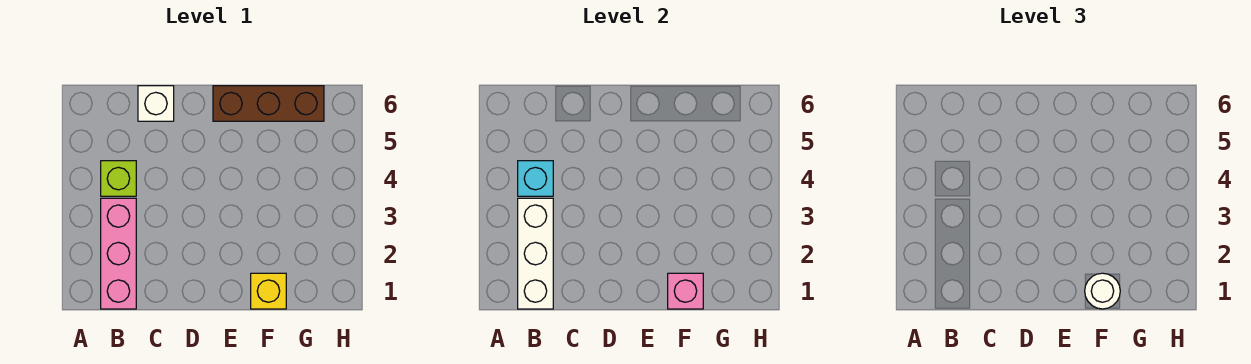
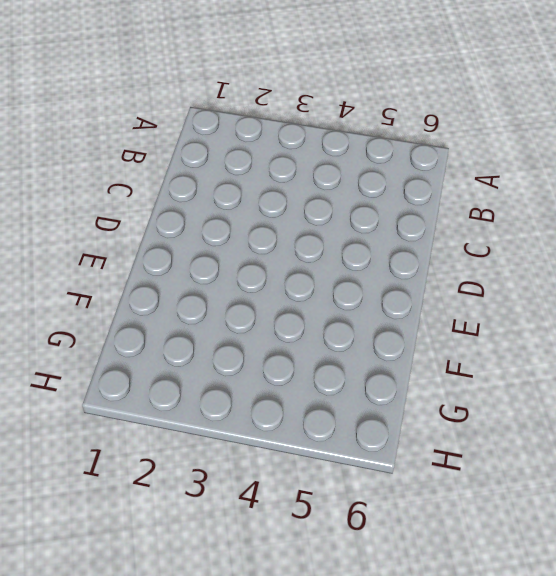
none -> pink brick B1:B3 level 1
none -> lime brick B4 level 1

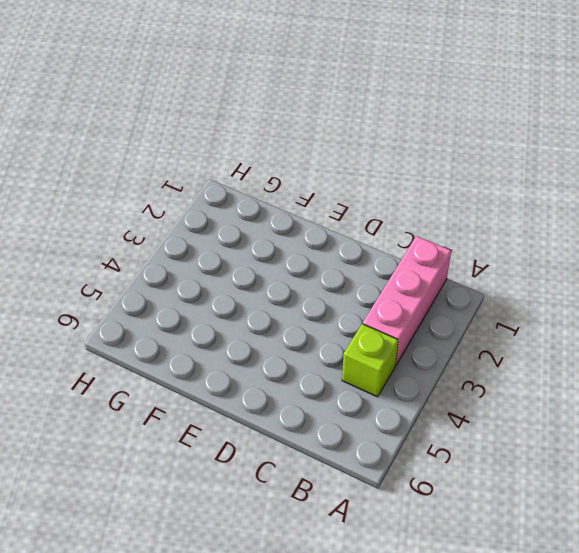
none -> white brick C6 level 1
none -> brown brick E6:G6 level 1

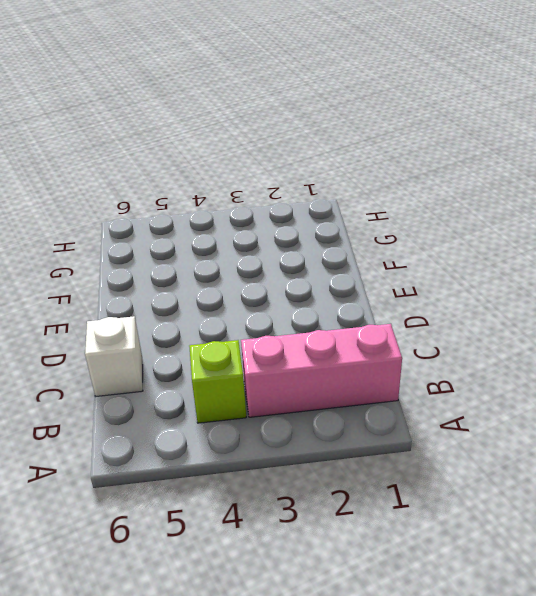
none -> brown brick E6:G6 level 1
none -> yellow brick F1 level 1

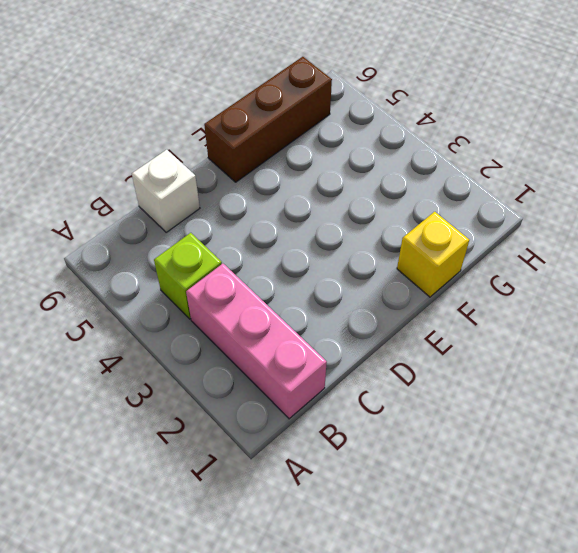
none -> white brick B1:B3 level 2
none -> cyan brick B4 level 2

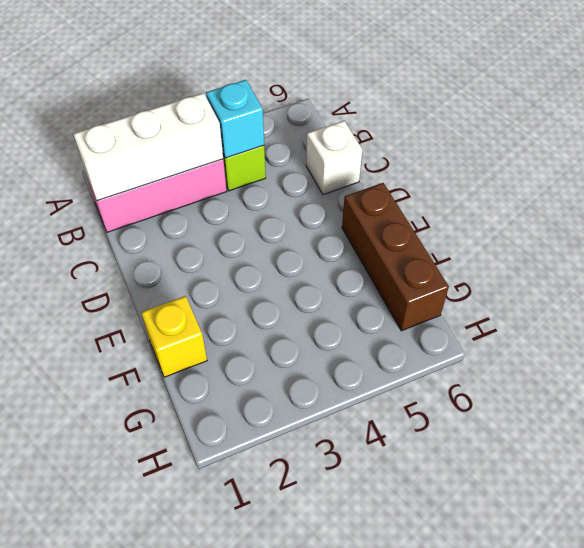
none -> pink brick F1 level 2
none -> white round brick F1 level 3

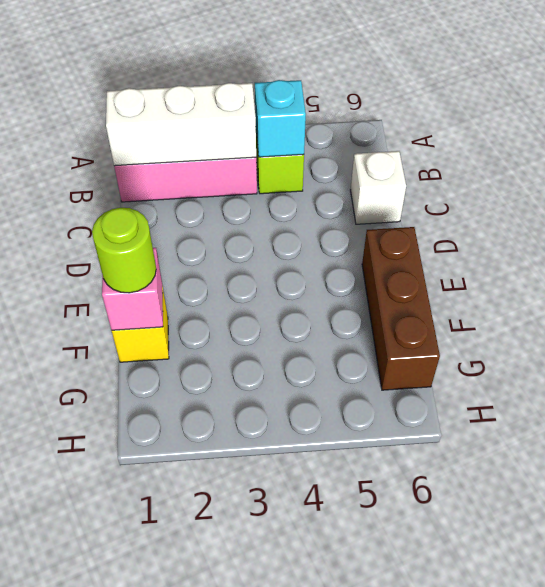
lime round brick F1 level 3 -> white round brick F1 level 3

